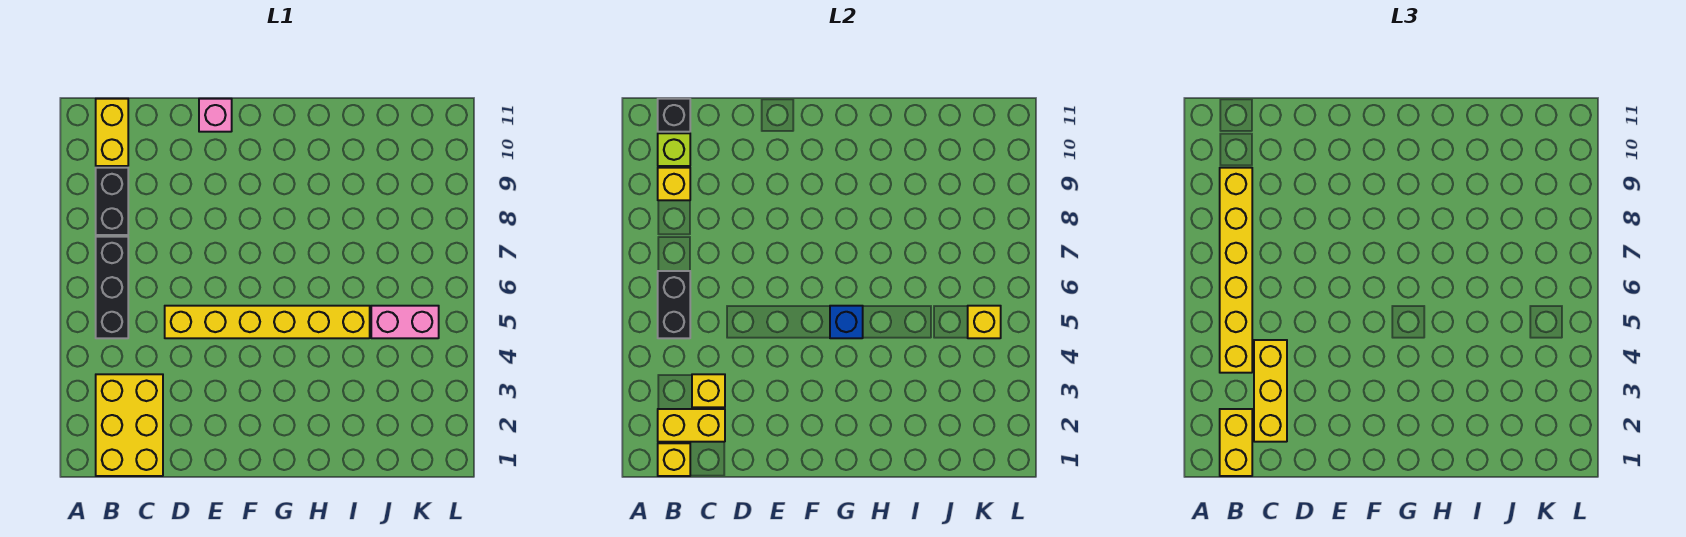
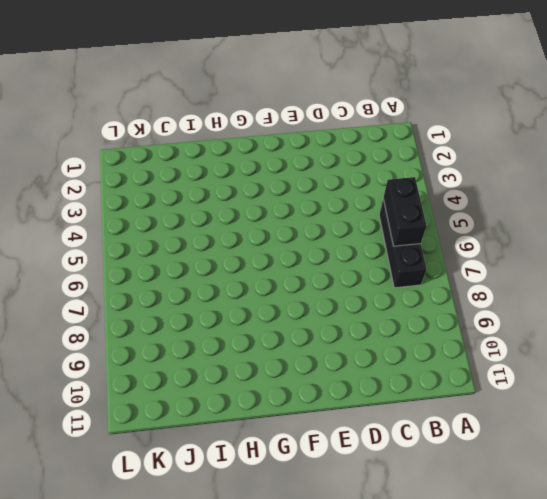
none -> yellow brick B1:C3 level 1
none -> black brick B8:B9 level 1
none -> yellow brick B10:B11 level 1

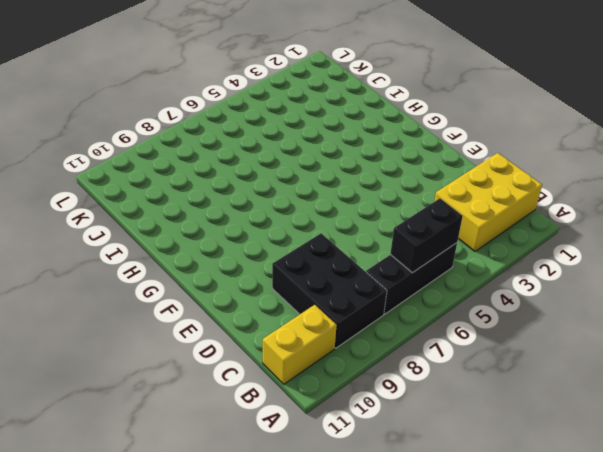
black brick B8:D9 level 1 -> black brick B8:B9 level 1
none -> yellow brick D5:I5 level 1
none -> pink brick E11 level 1
none -> pink brick J5:K5 level 1

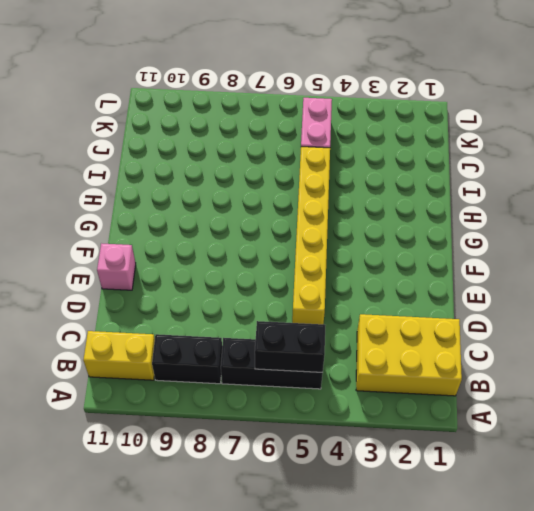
none -> yellow brick B1 level 2
none -> yellow brick B2:C2 level 2
none -> yellow brick B9 level 2

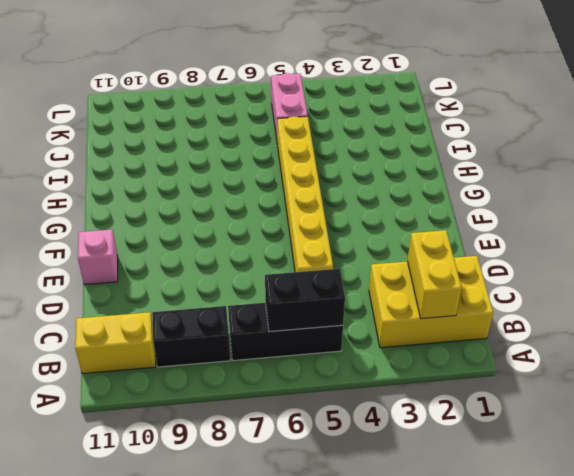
none -> yellow brick B1 level 2
none -> yellow brick B9 level 2
none -> lime brick B10 level 2

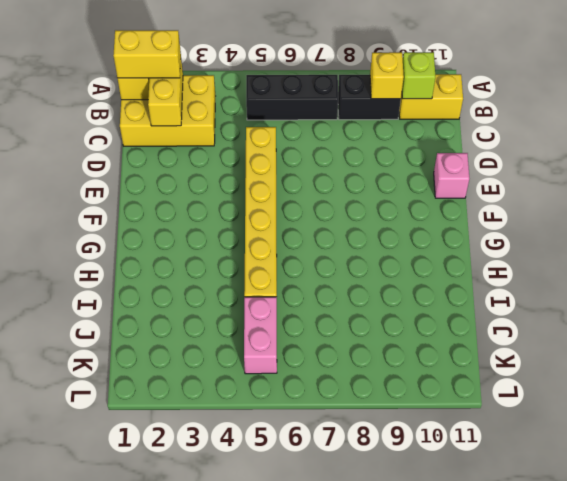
none -> black brick B5:B6 level 2
none -> black brick B11 level 2
none -> yellow brick C3 level 2

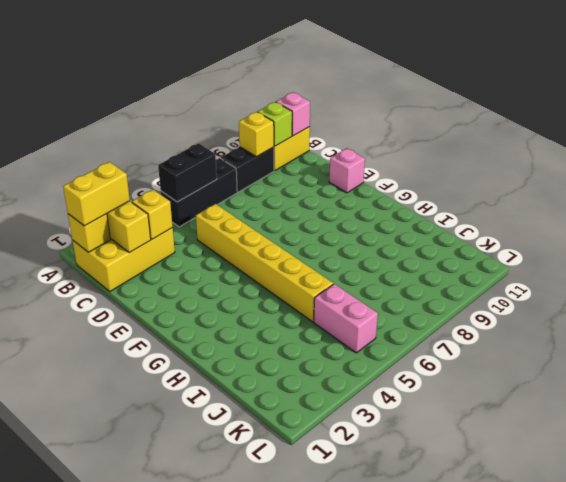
pink brick B11 level 2 -> black brick B11 level 2
none -> blue brick G5 level 2
none -> yellow brick K5 level 2
none -> yellow brick B4:B9 level 3

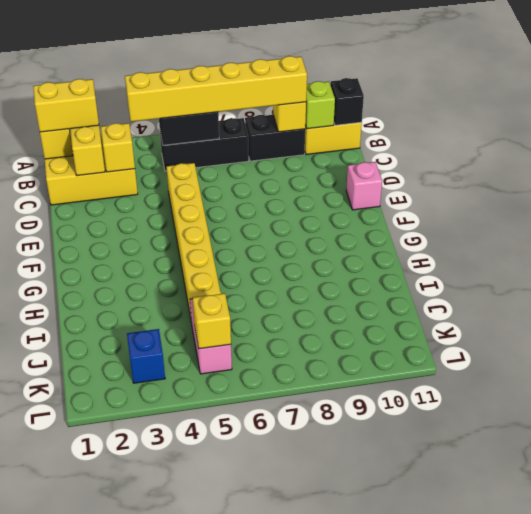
blue brick K3 level 1 -> blue brick G5 level 2
none -> yellow brick C2:C4 level 3

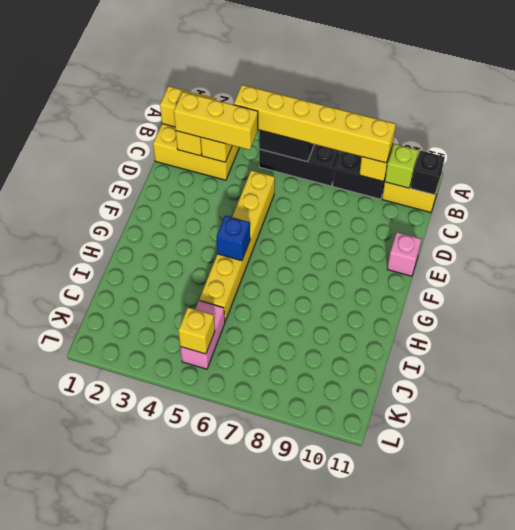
none -> yellow brick B1:B2 level 3

